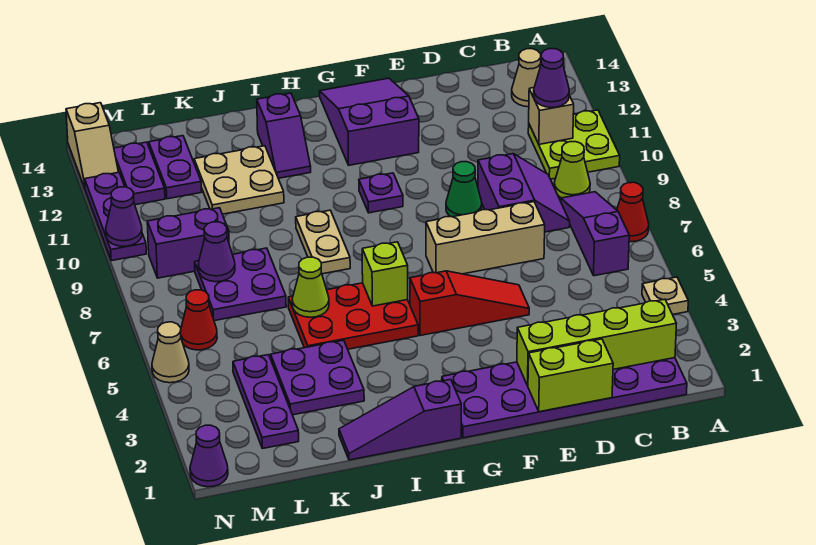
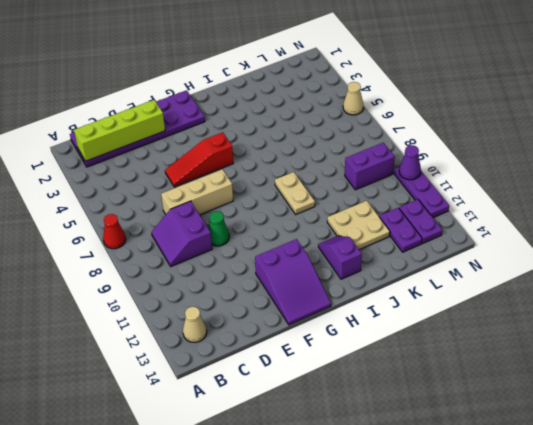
none -> tan plate A4 level 1
none -> lime plate A10:B11 level 1
none -> purple slope B6:B8 level 1 top 6
none -> lime cone B9 level 1

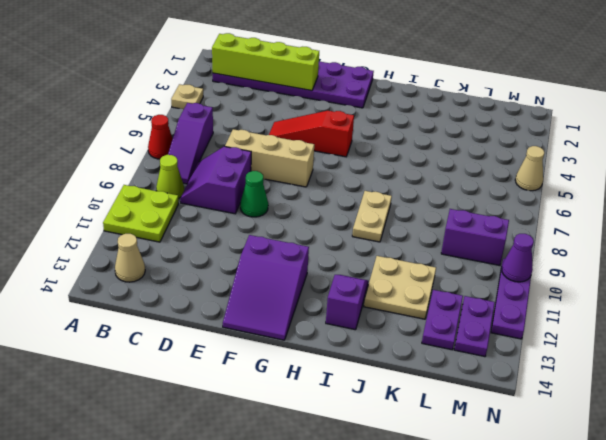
none -> purple plate G10 level 1
none -> purple slope H1:J1 level 1 top H
none -> red plate H5:J6 level 1
none -> purple plate J3:K4 level 1

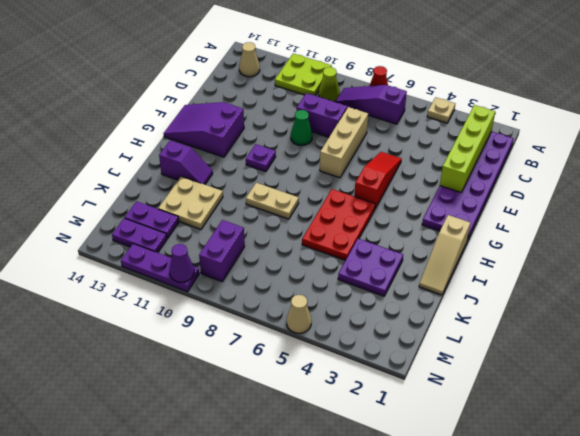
tan slope H1:J1 level 1 top H -> purple slope H1:J1 level 1 top H
none -> purple plate K7:L8 level 1
none -> purple plate L2:L4 level 1
none -> red cone M6 level 1
none -> purple cone N1 level 1

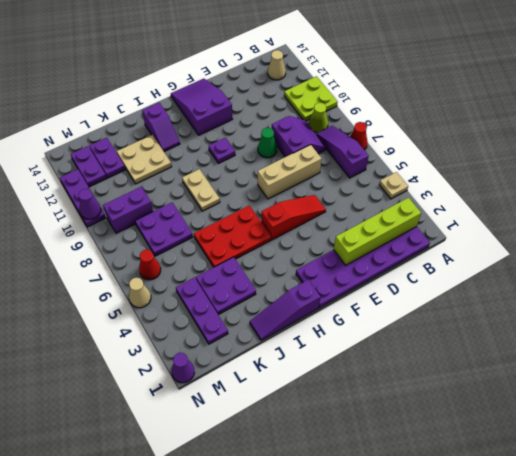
none -> tan slope N13:N14 level 1 top 14
none -> tan brick B11 level 2
none -> lime brick D1:E1 level 2
none -> lime brick H6 level 2

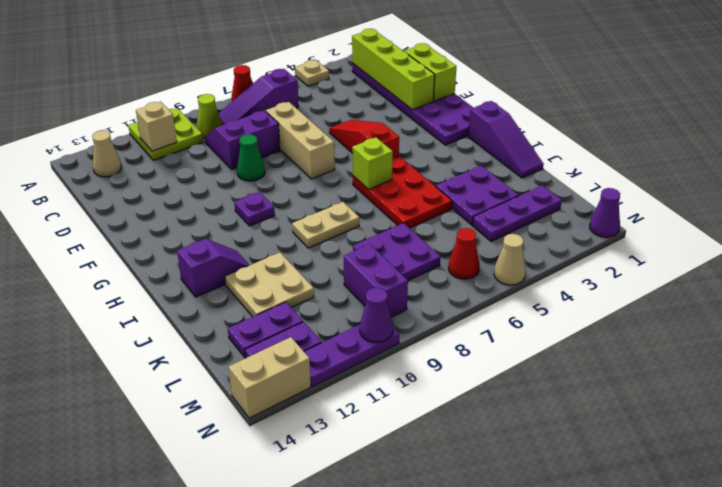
tan brick N13:N14 level 1 -> tan slope N13:N14 level 1 top 14
none -> purple slope F12:G14 level 1 top 12
none -> lime cone J6 level 2
none -> purple cone L8 level 2
none -> purple cone B11 level 3

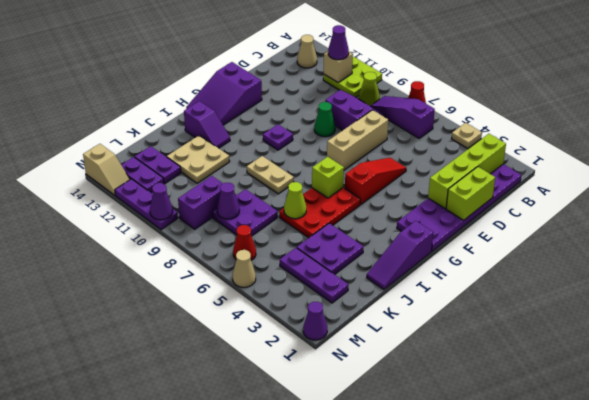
purple slope F13:H14 level 1 top F -> purple slope F12:G14 level 1 top 12

